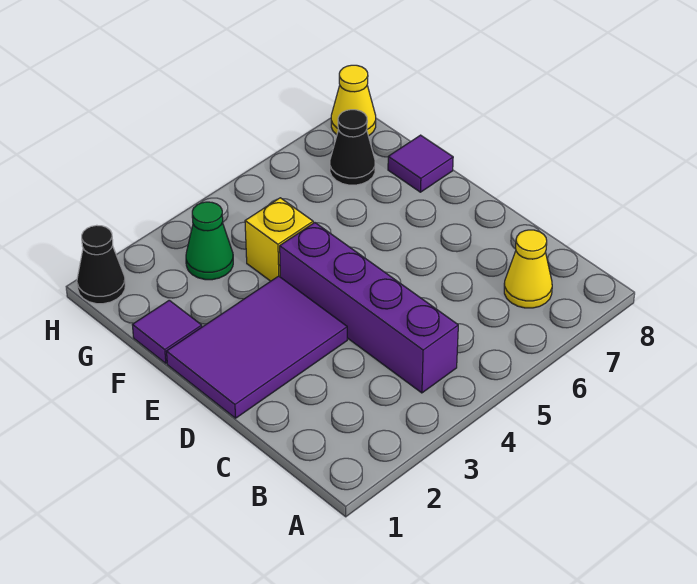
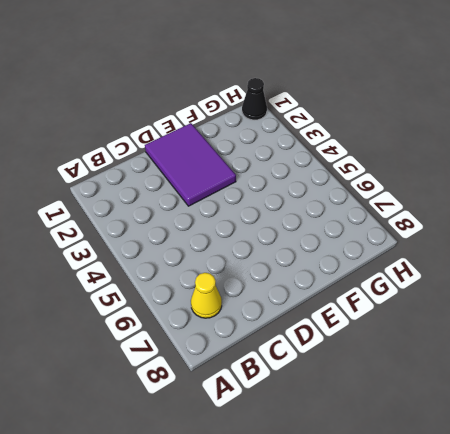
none -> purple brick B4:E4 level 1
none -> purple tile F1 level 1

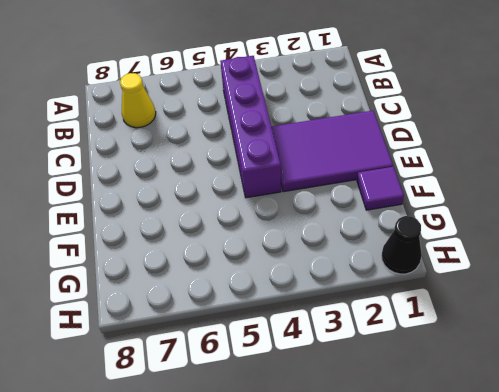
none -> yellow brick F4 level 1
none -> purple tile F8 level 1

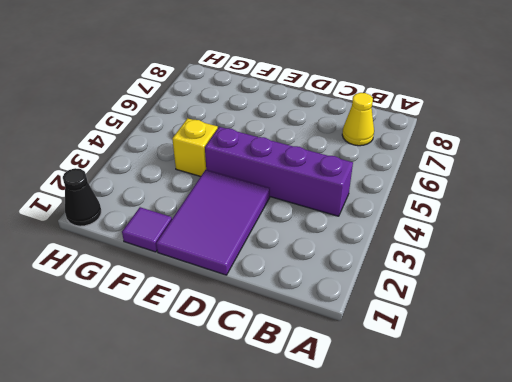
none -> purple tile F8 level 1
none -> green cone G3 level 1

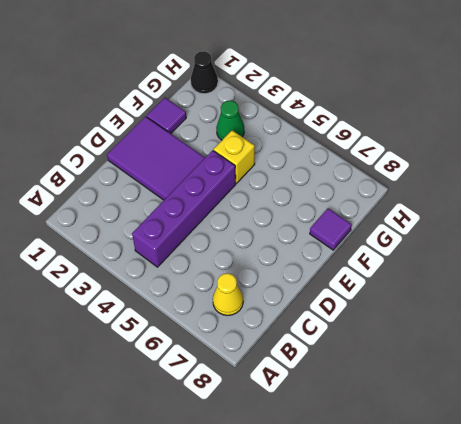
none -> black cone G7 level 1
none -> yellow cone H8 level 1

